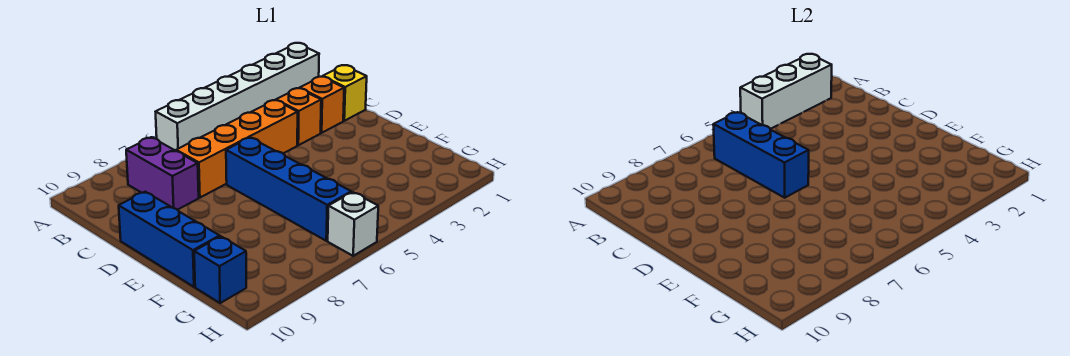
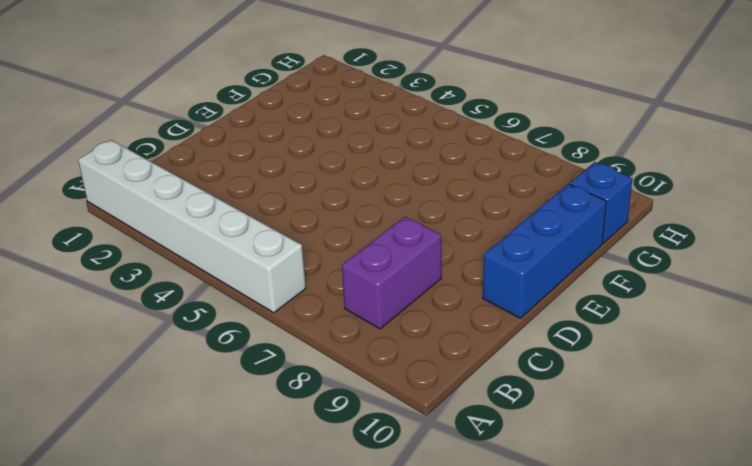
none -> yellow brick C1 level 1
none -> orange brick C2 level 1
none -> orange brick C3 level 1

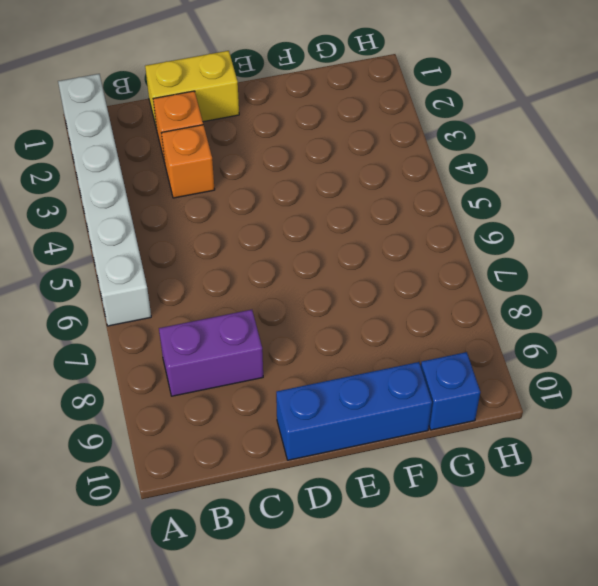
yellow brick C1:D1 level 1 -> yellow brick C1 level 1
none -> orange brick C4:C7 level 1
none -> blue brick D6:G6 level 1
none -> white brick H6 level 1

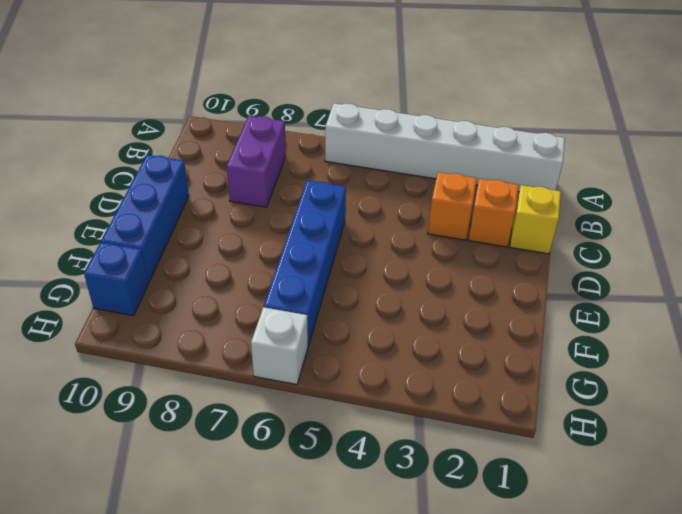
none -> orange brick C4:C7 level 1
none -> white brick A2:A4 level 2
none -> blue brick B6:D6 level 2

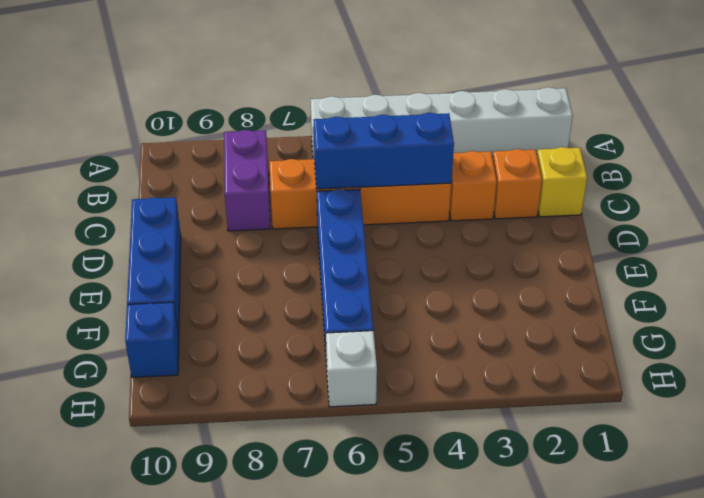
blue brick C4:C6 level 2 -> blue brick B6:D6 level 2
none -> white brick A2:A4 level 2

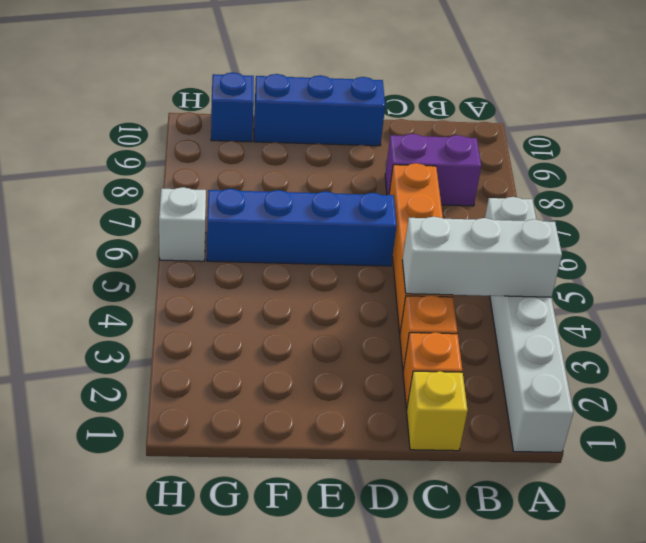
white brick A4:C4 level 2 -> white brick A2:A4 level 2
none -> blue brick B6:D6 level 2

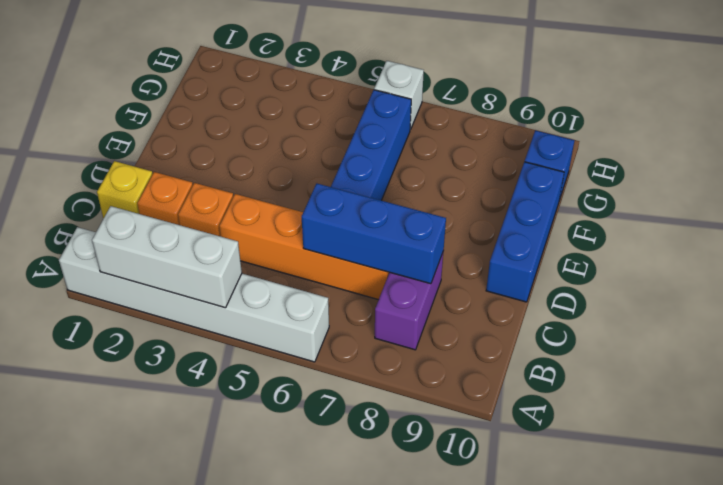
blue brick C6:C8 level 2 -> blue brick B6:D6 level 2

